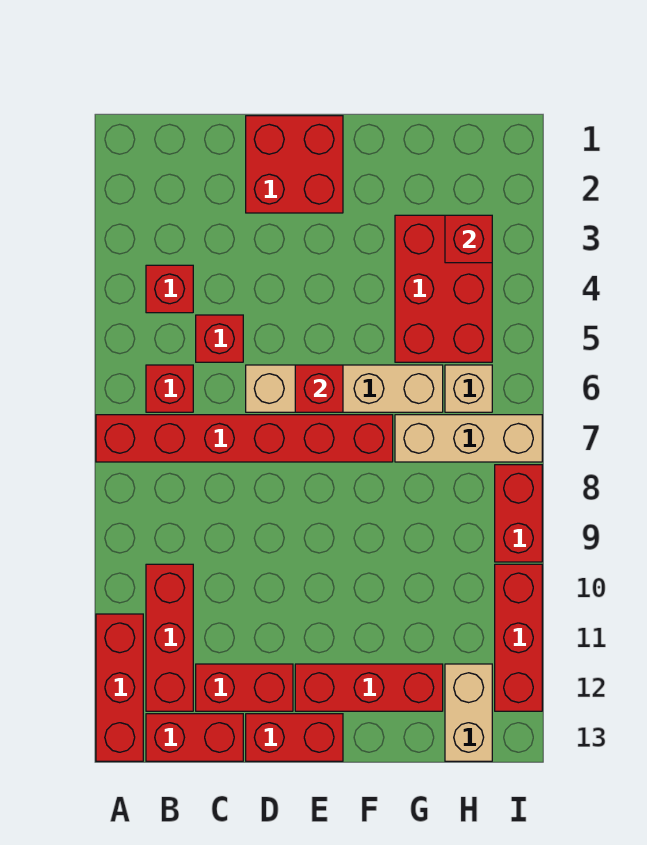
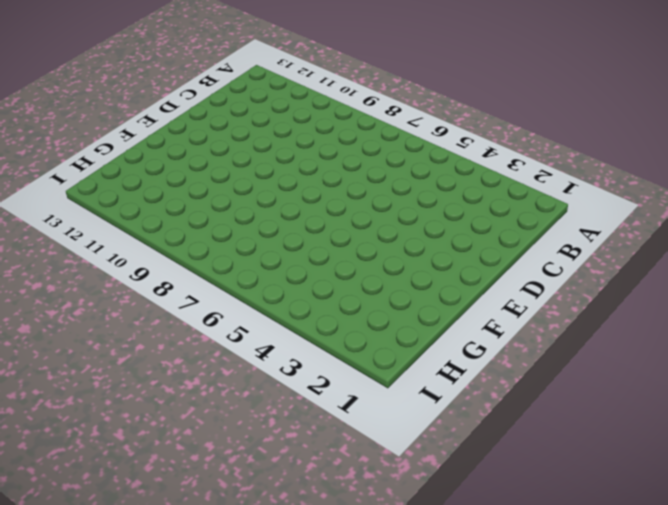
none -> red brick A7:F7 level 1
none -> red brick A11:A13 level 1
none -> red brick B4 level 1

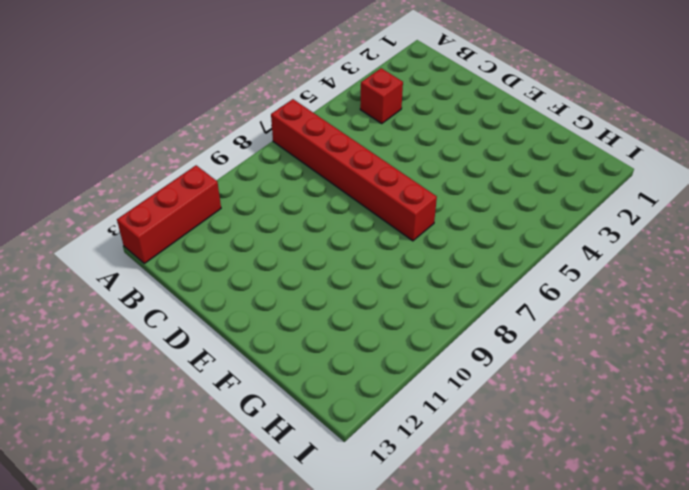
none -> red brick B6 level 1
none -> red brick B10:B12 level 1
none -> red brick B13:C13 level 1

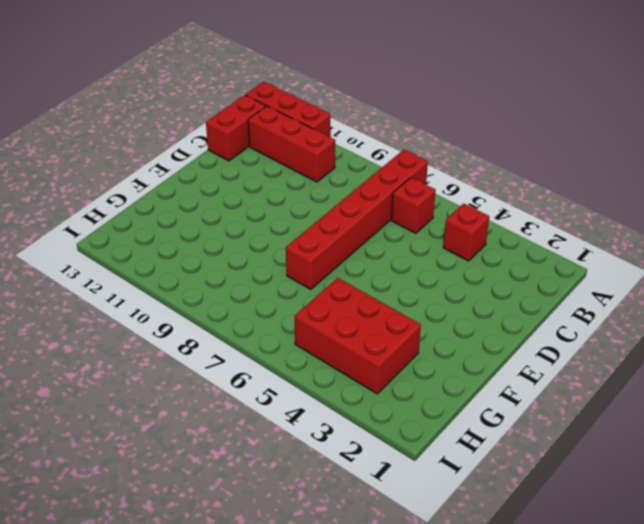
none -> red brick C5 level 1
none -> red brick C12:D12 level 1
none -> red brick D1:E2 level 1

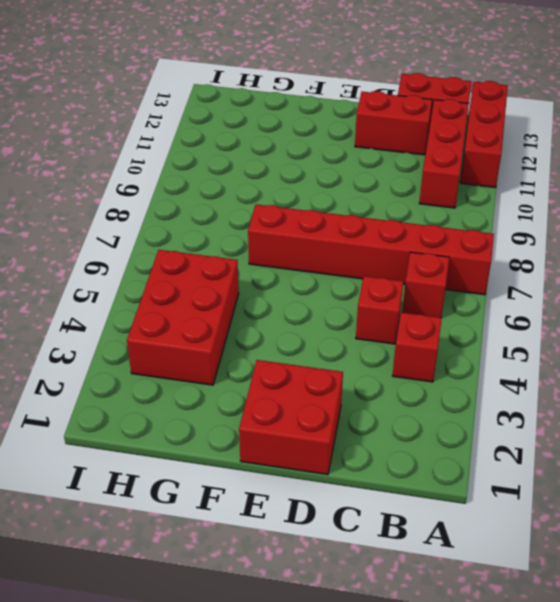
none -> tan brick D6:G6 level 1
none -> red brick D13:E13 level 1
none -> red brick E12:G12 level 1

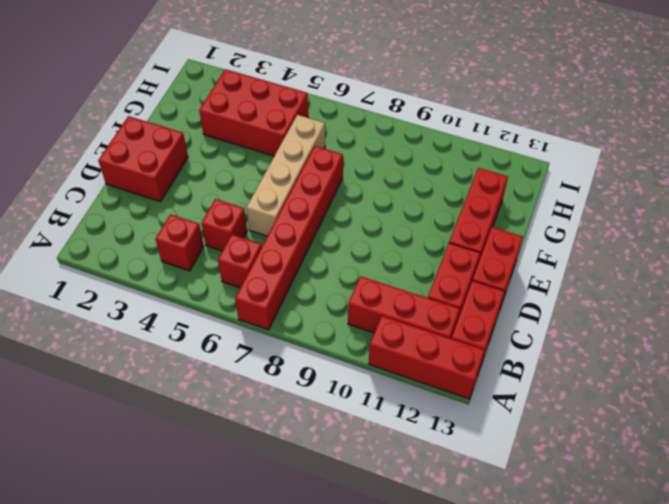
none -> tan brick G7:I7 level 1
none -> tan brick H6 level 1
none -> tan brick H12:H13 level 1

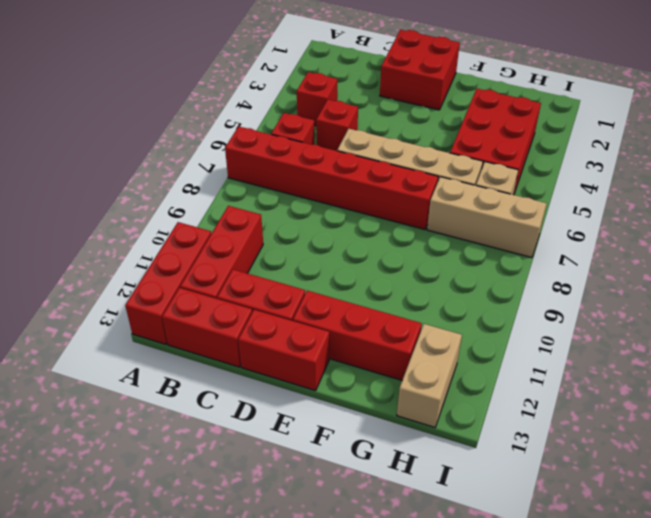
none -> red brick I8:I9 level 1
none -> red brick I10:I12 level 1
none -> red brick E6 level 2

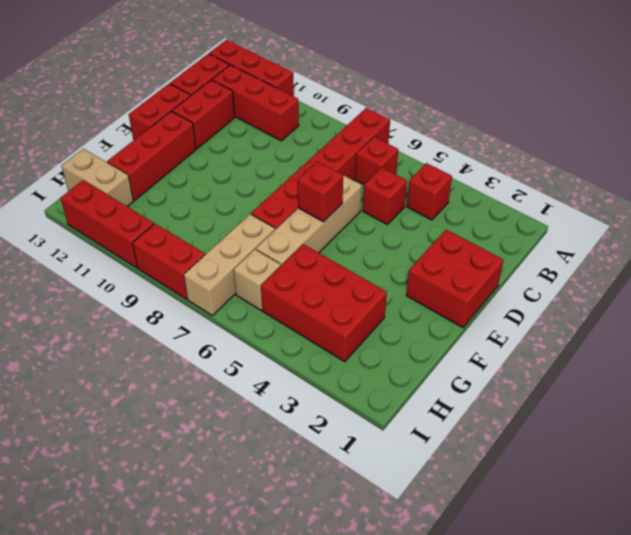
none -> red brick H3 level 2

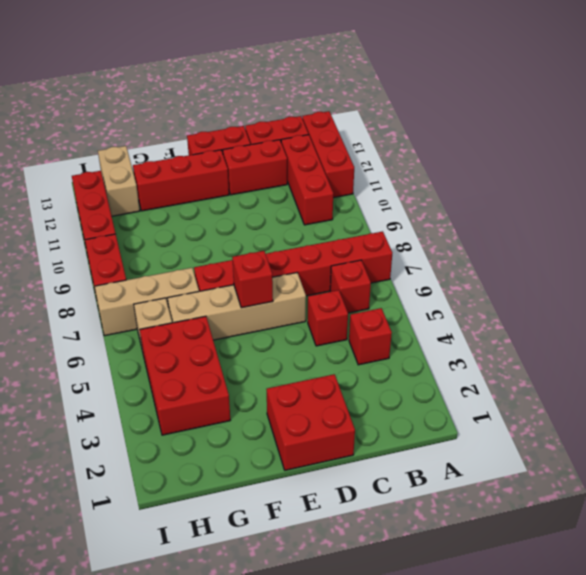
none -> red brick H3 level 2

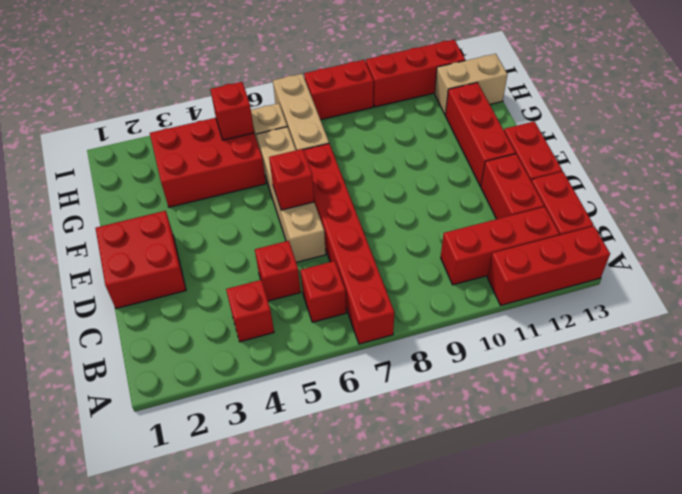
red brick H5 level 2 -> red brick H3 level 2

